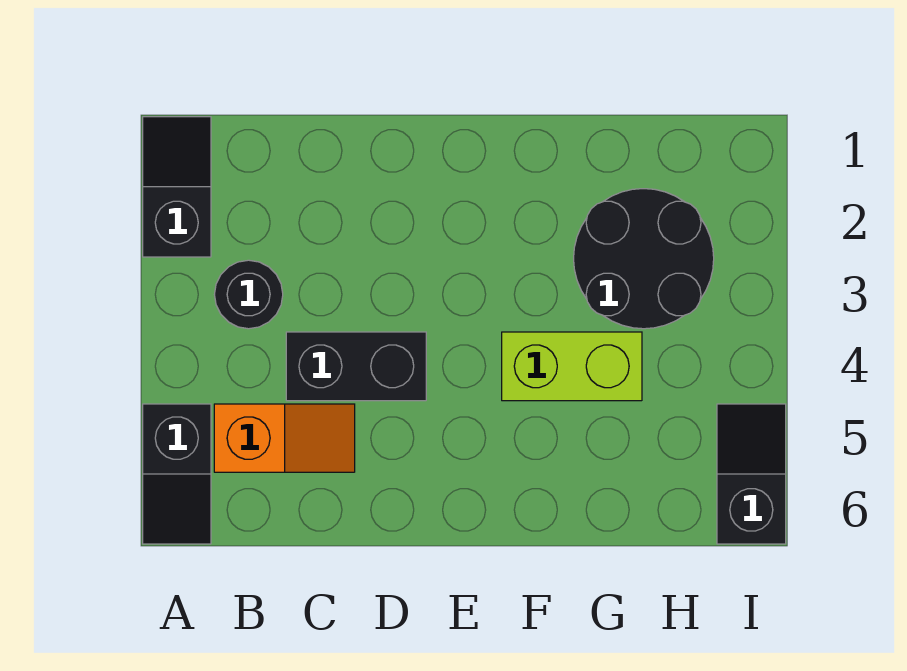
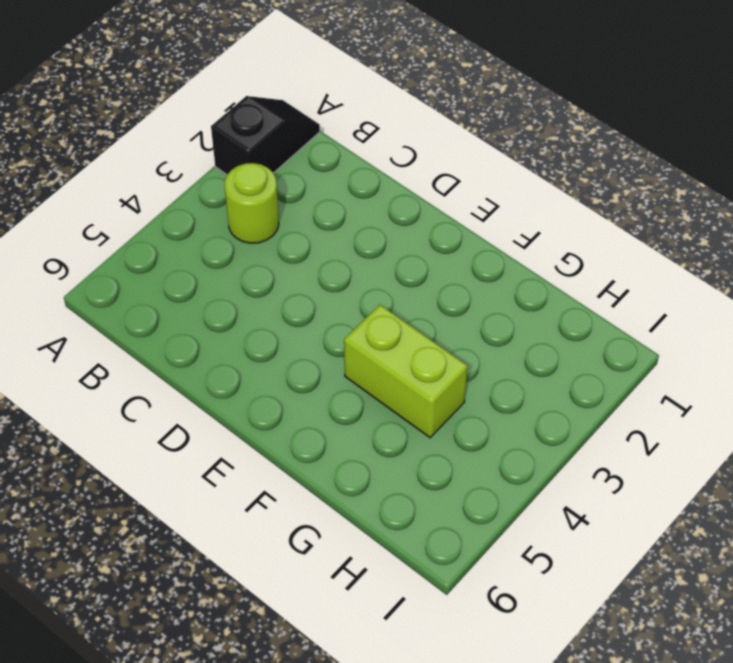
lime round brick B3 level 1 -> black round brick B3 level 1
none -> black slope A5:A6 level 1 top 5
none -> orange slope B5:C5 level 1 top B

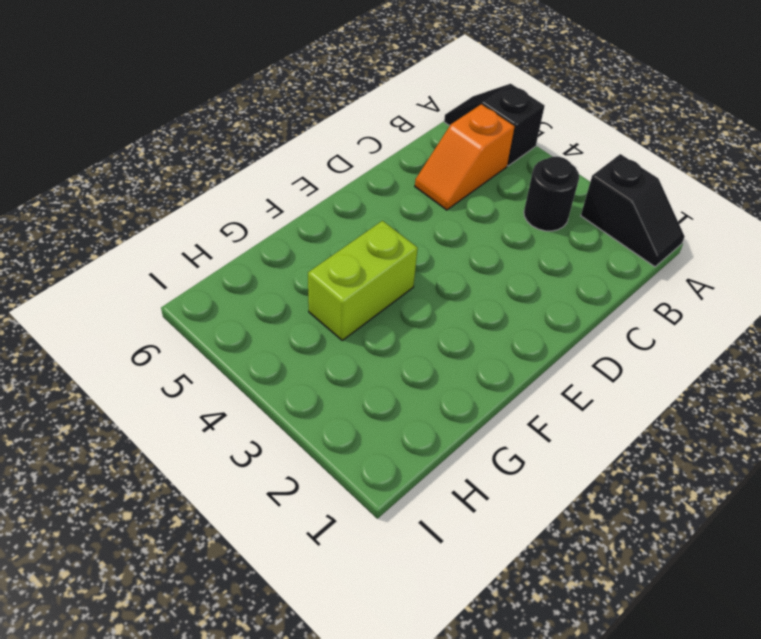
none -> black brick C4:D4 level 1
none -> black round brick G2:H3 level 1

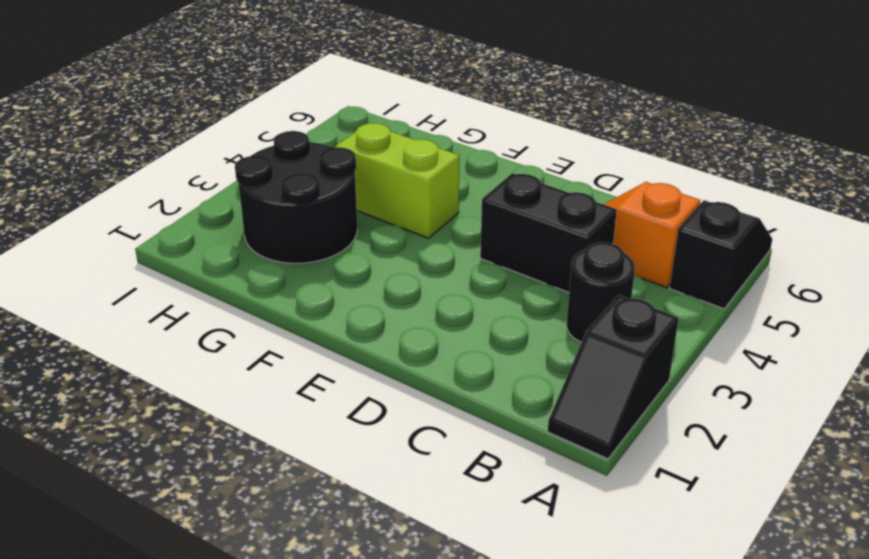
none -> black slope I5:I6 level 1 top 6

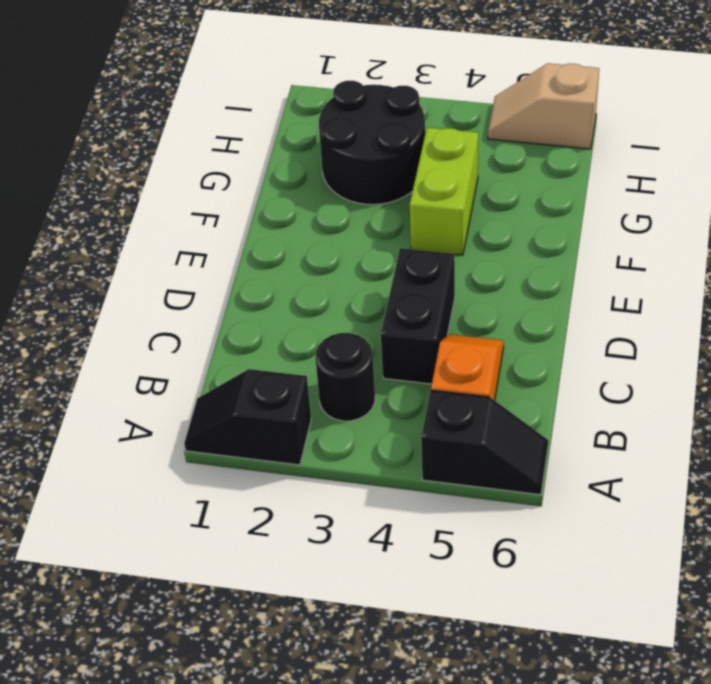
tan slope I5:I6 level 1 top 6 -> black slope I5:I6 level 1 top 6

